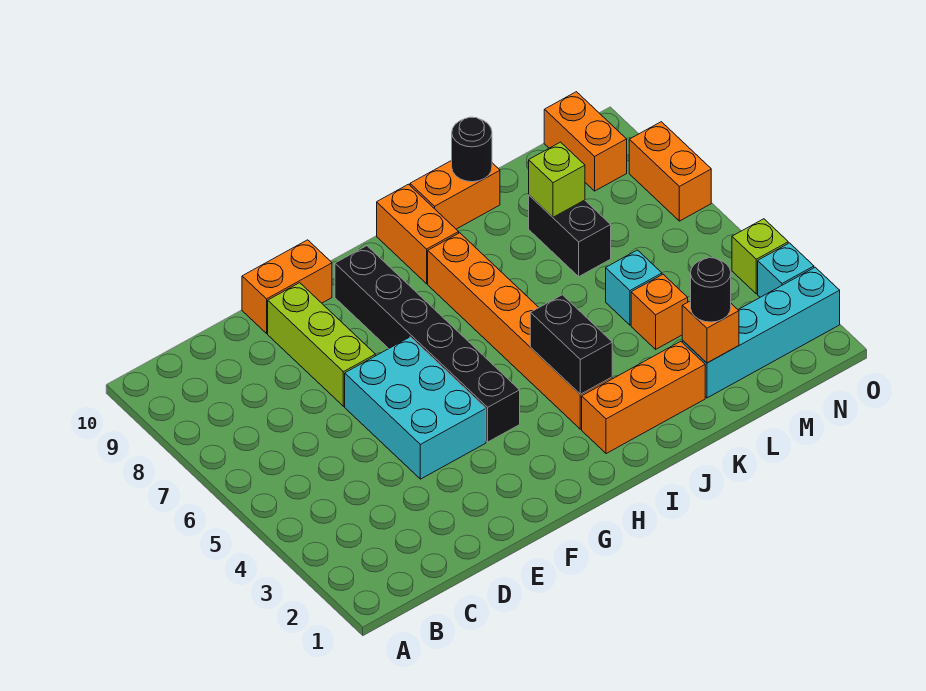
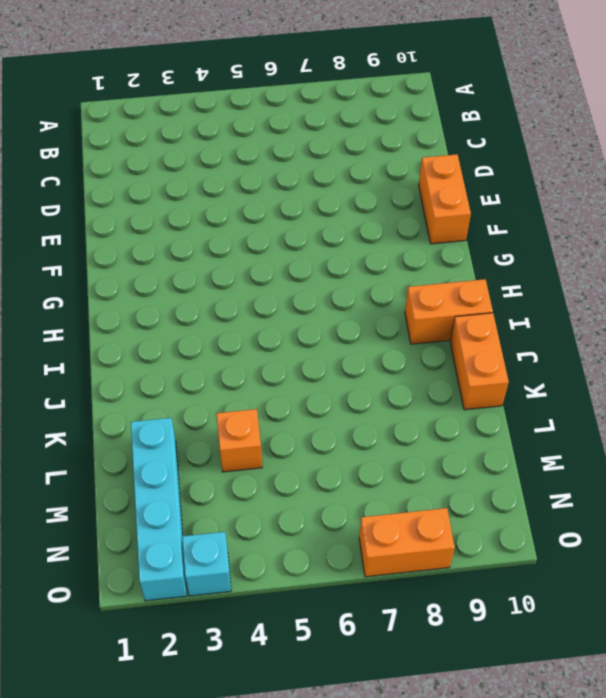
none -> cyan brick E4:F6 level 1
none -> lime brick E7:E9 level 1
none -> black brick G4:G9 level 1

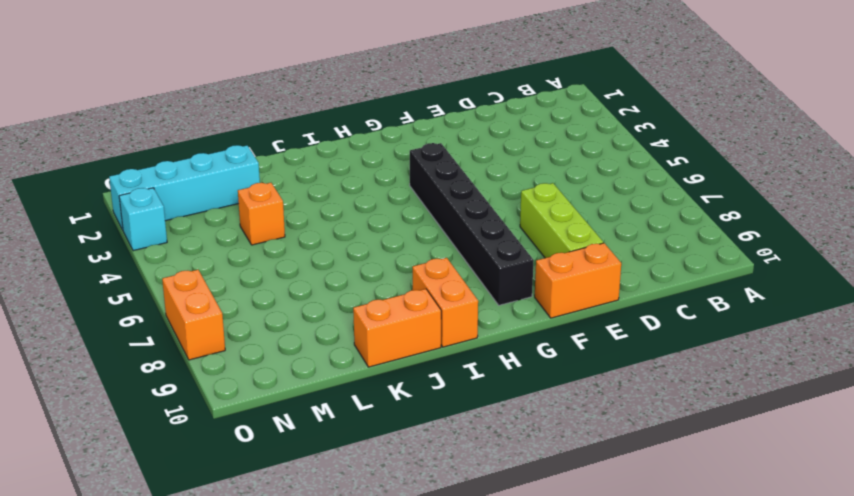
none -> cyan brick E4:F6 level 1
none -> orange brick I2:K2 level 1
none -> orange brick I3:I8 level 1

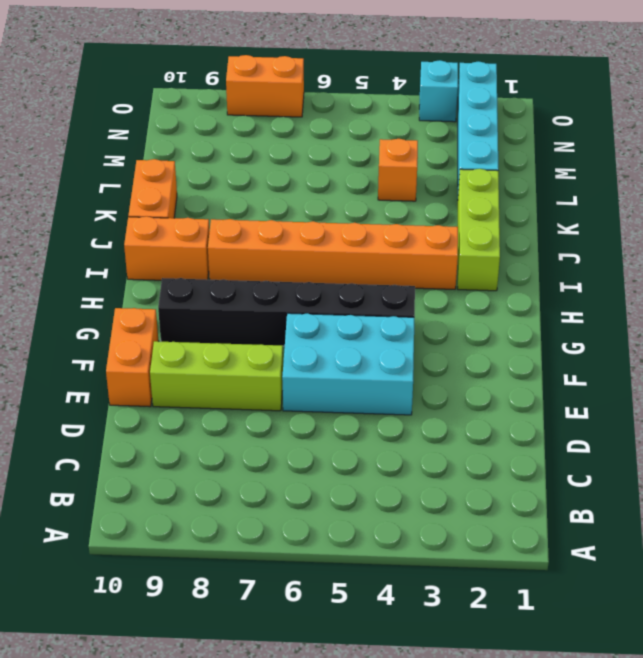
lime brick I2:K2 level 1 -> orange brick I2:K2 level 1
none -> cyan brick L5 level 1
none -> black brick L7:L8 level 1
none -> orange brick N9:N10 level 1

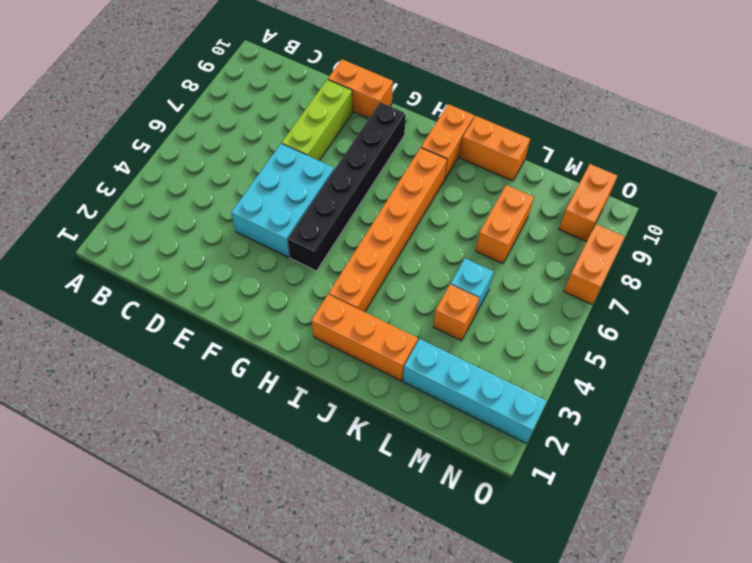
orange brick L7:L8 level 1 -> black brick L7:L8 level 1
none -> cyan brick O3 level 1
none -> lime brick O4 level 1
none -> black brick I3:I4 level 2

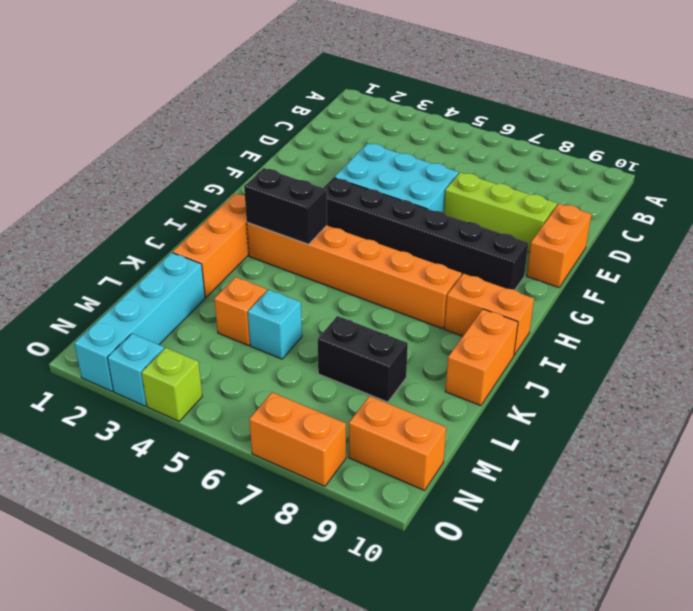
none -> black round brick K10 level 2
none -> orange brick L2 level 2
none -> lime brick L8 level 2

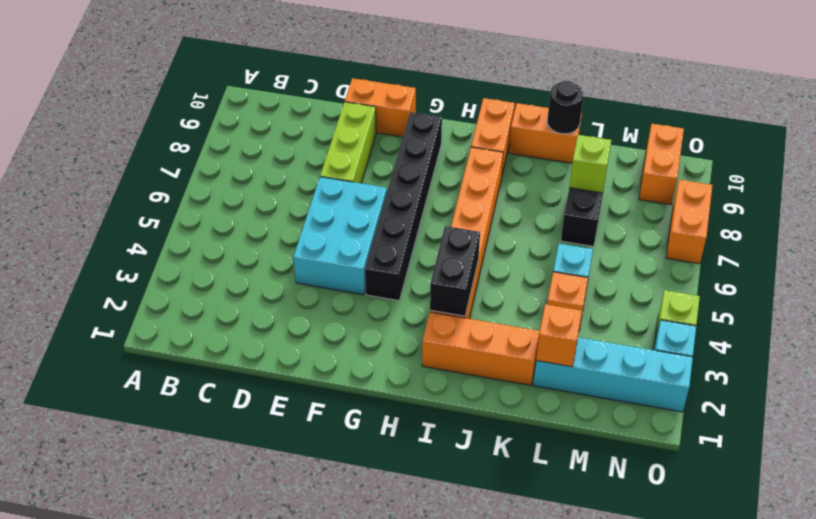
none -> black round brick L2 level 3

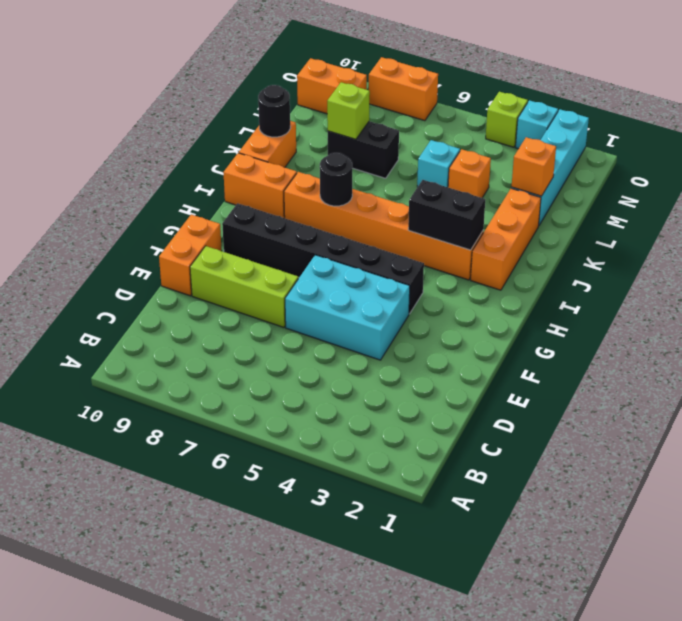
black round brick I7 level 2 -> black round brick L2 level 3

